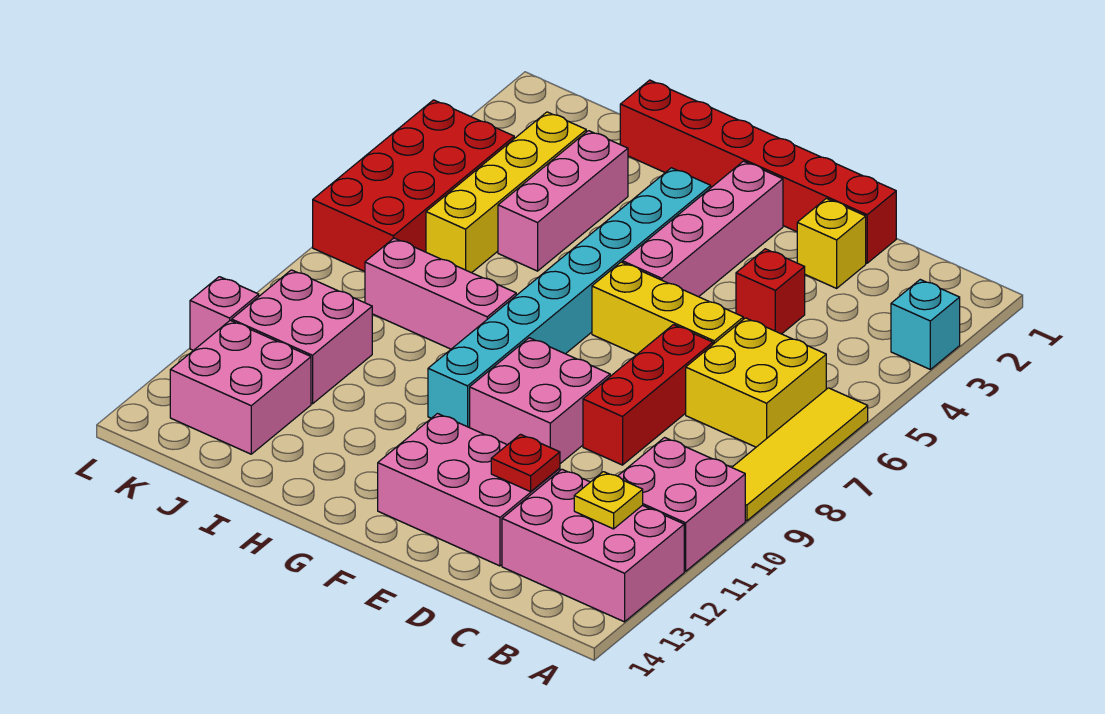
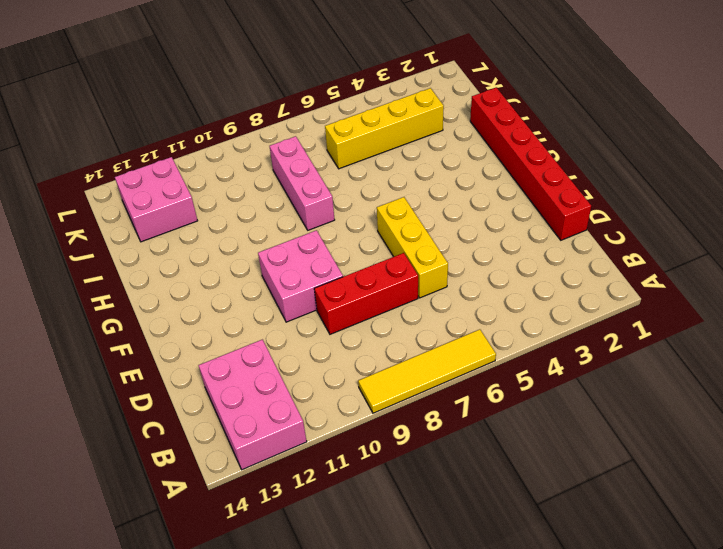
none -> cyan brick A3 level 1
none -> pink brick A10:B11 level 1
none -> yellow brick B6:C7 level 1

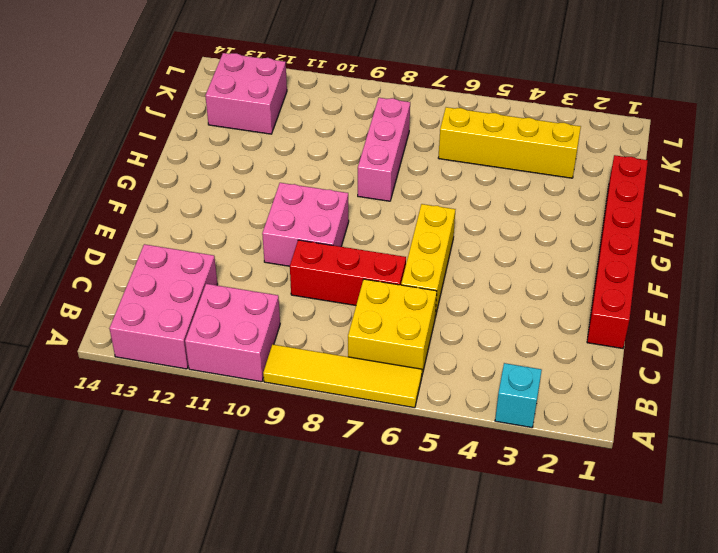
none -> yellow brick D2 level 1
none -> red brick D4 level 1
none -> pink brick D12:F13 level 1

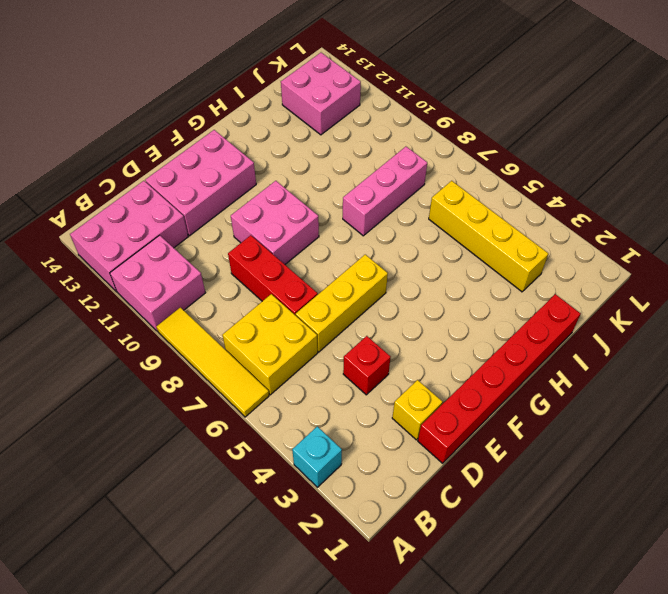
none -> pink brick F2:F5 level 1
none -> cyan brick G3:G10 level 1
none -> pink brick I3:I5 level 1

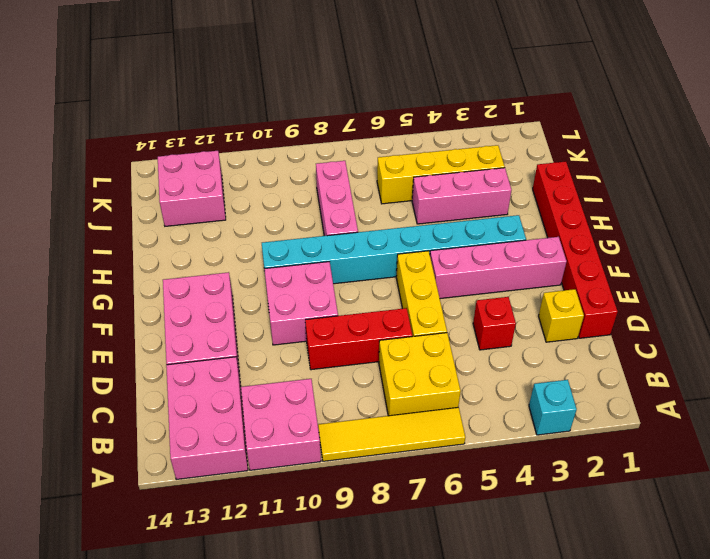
none -> pink brick J10:K11 level 1
none -> red brick K4:L7 level 1
none -> pink brick L11 level 1

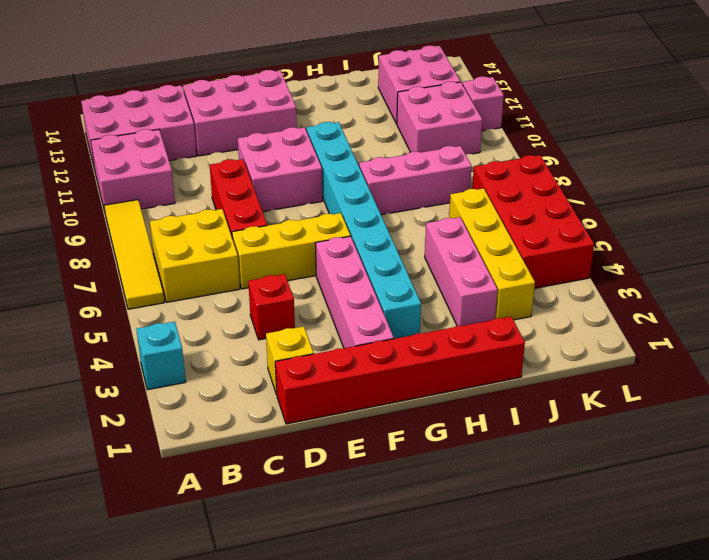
none -> yellow plate B12 level 2
none -> red plate D12 level 2

